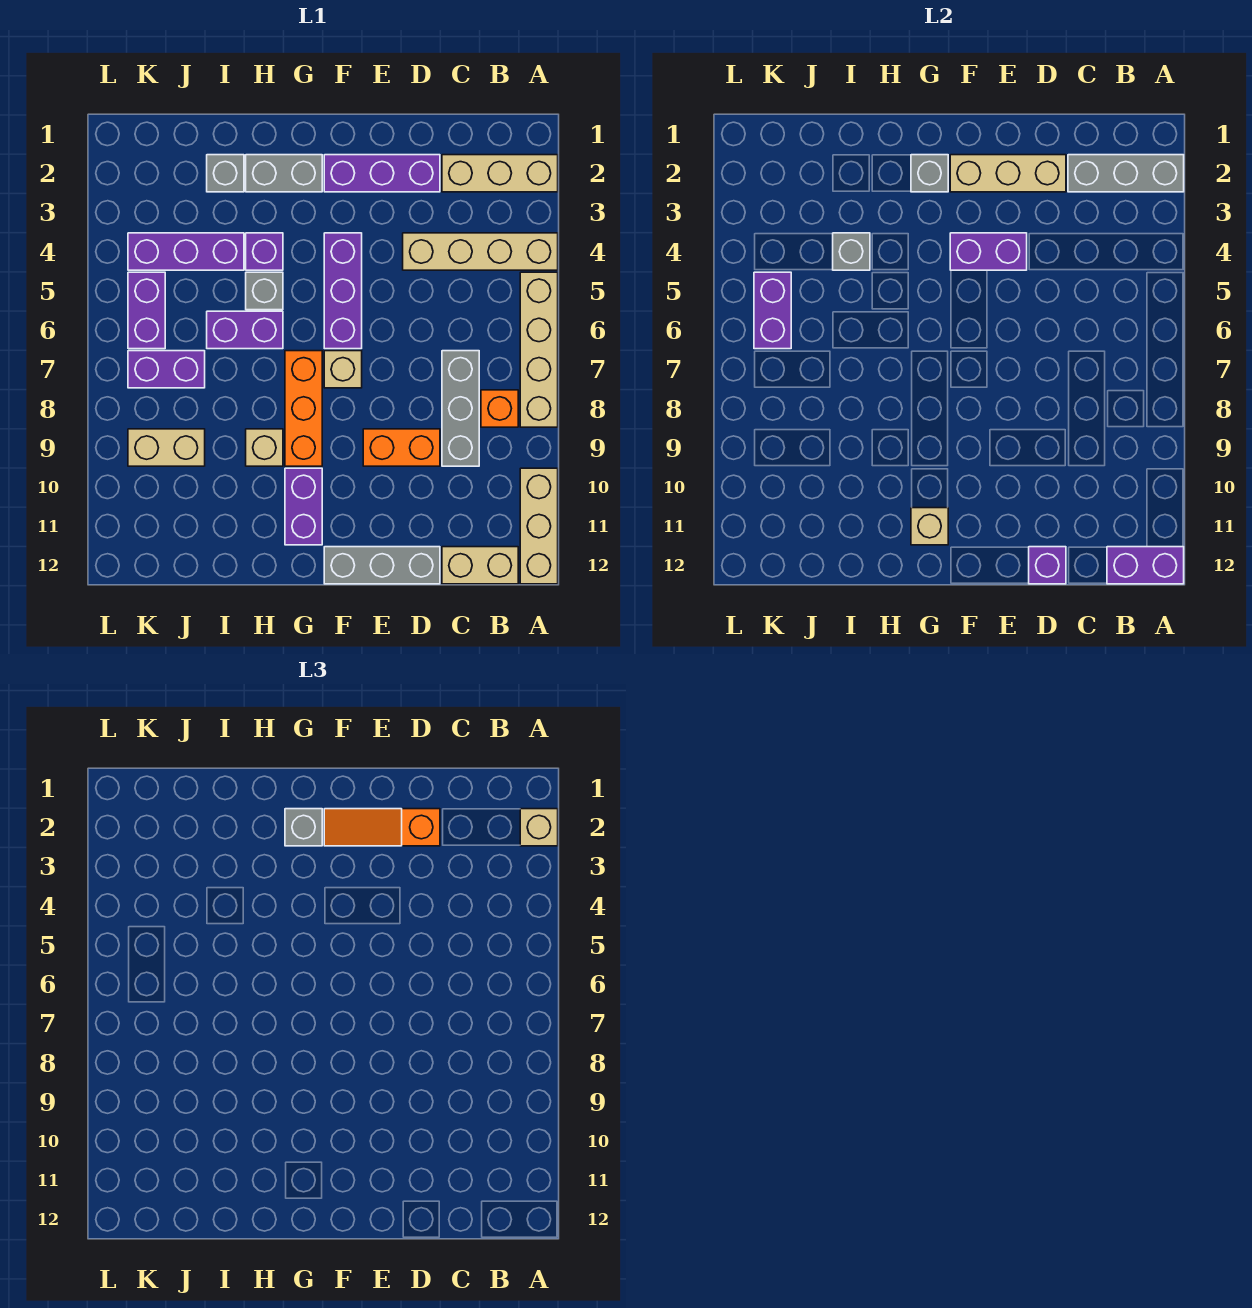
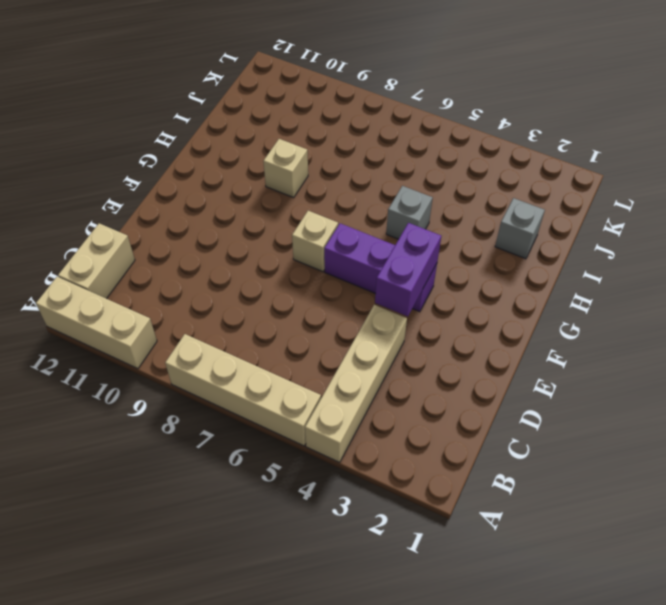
none -> tan brick A2:C2 level 1
none -> orange brick B8 level 1
none -> grey brick C7:C9 level 1
none -> purple brick D2:F2 level 1

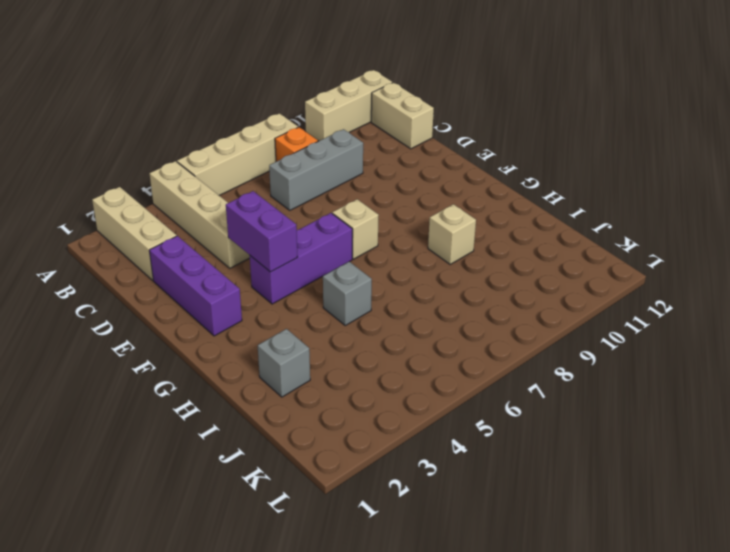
none -> orange brick D9:E9 level 1
none -> grey brick D12:F12 level 1
none -> grey brick G2:H2 level 1
none -> orange brick G7:G9 level 1

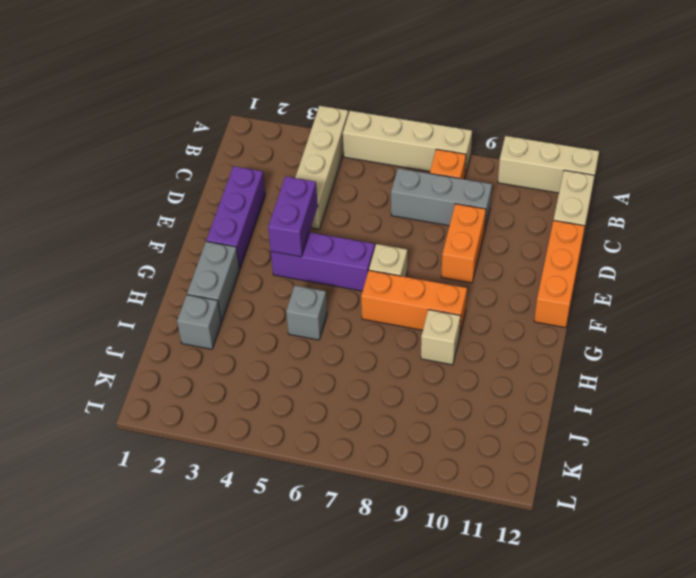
orange brick D12:F12 level 1 -> grey brick D12:F12 level 1
none -> tan brick A2:C2 level 1
none -> purple brick G10:G11 level 1
none -> purple brick H4 level 1
none -> purple brick H6:I6 level 1

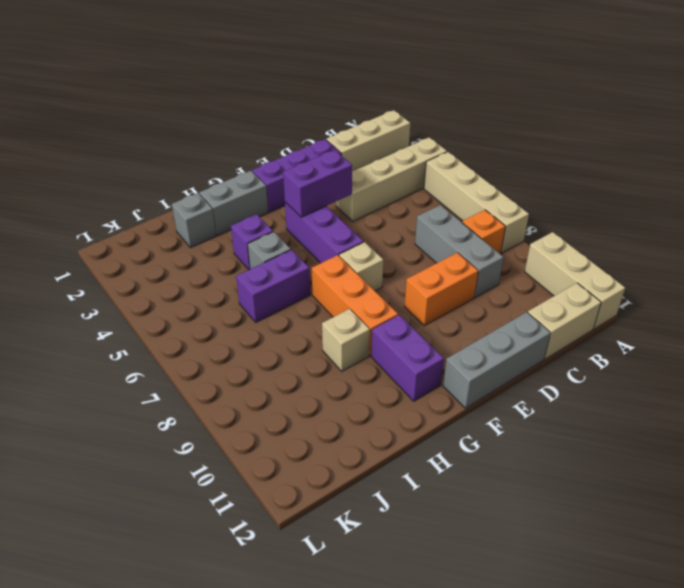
none -> purple brick I4:K4 level 1
none -> purple brick J7:K7 level 1
none -> tan brick J9:K9 level 1
none -> purple brick K5:K6 level 1

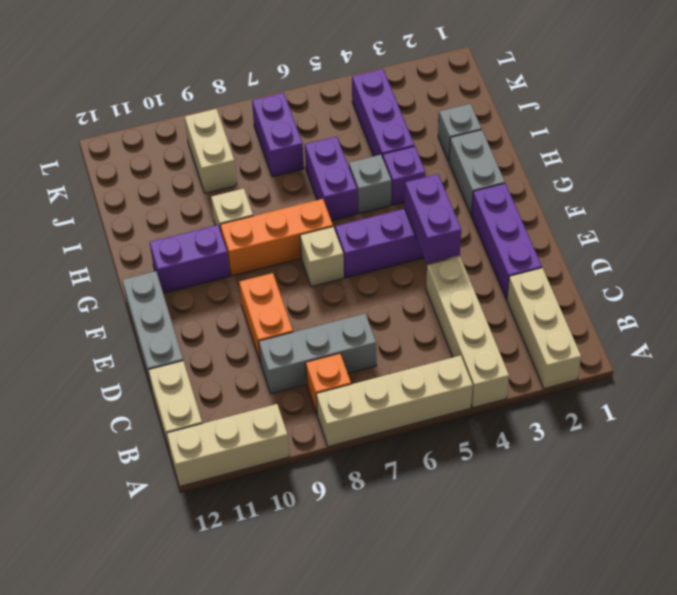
none -> purple brick K5:K6 level 1
none -> grey brick A2:C2 level 2
none -> purple brick A12:B12 level 2
none -> tan brick D2:F2 level 2

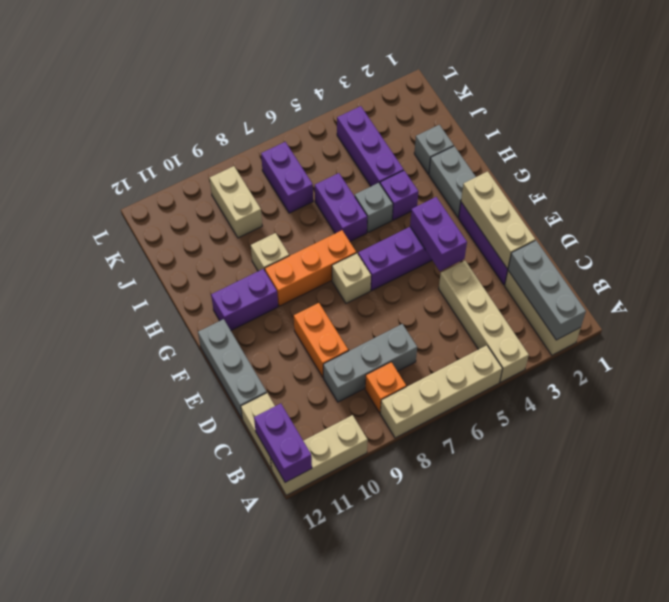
none -> purple brick K5:K6 level 1
none -> purple brick D12 level 2
none -> grey brick G2 level 2
none -> tan brick G11 level 2

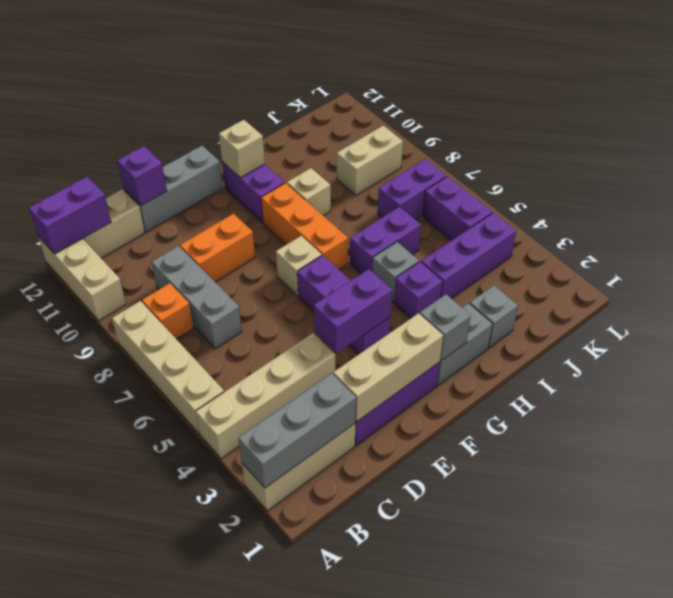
none -> grey brick I4 level 2
none -> purple brick K5:K6 level 2
none -> tan brick A2 level 3
none -> orange slope D2:F2 level 3 top D

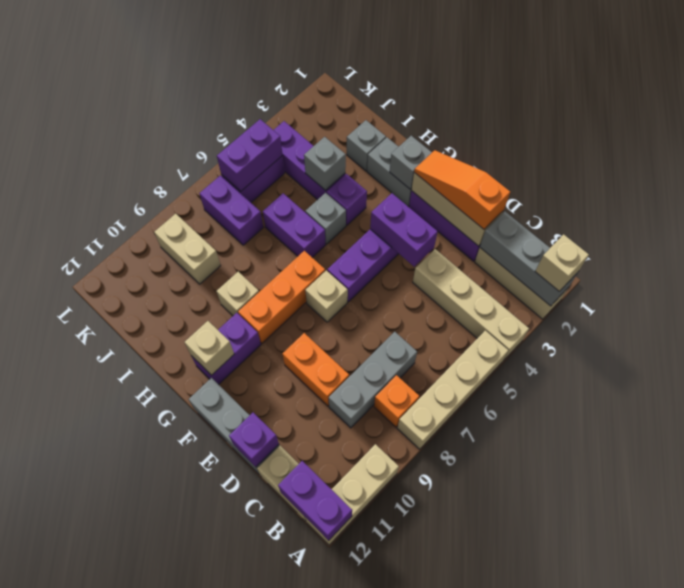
none -> grey brick G2 level 3

